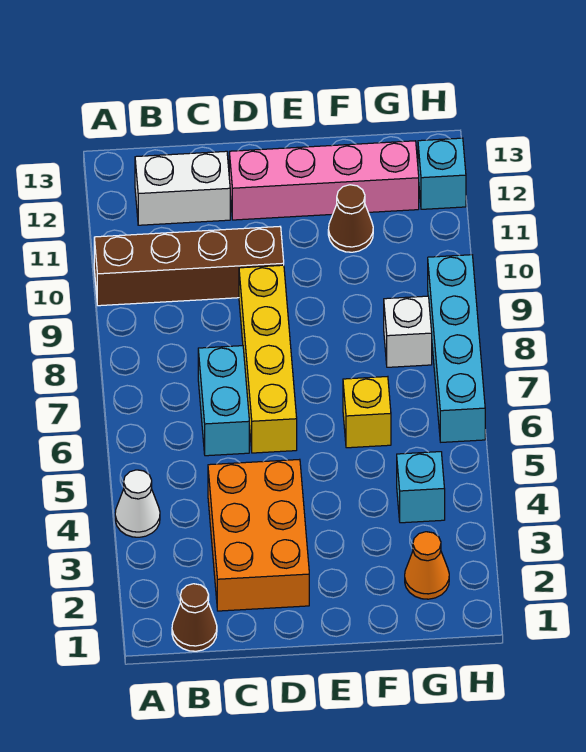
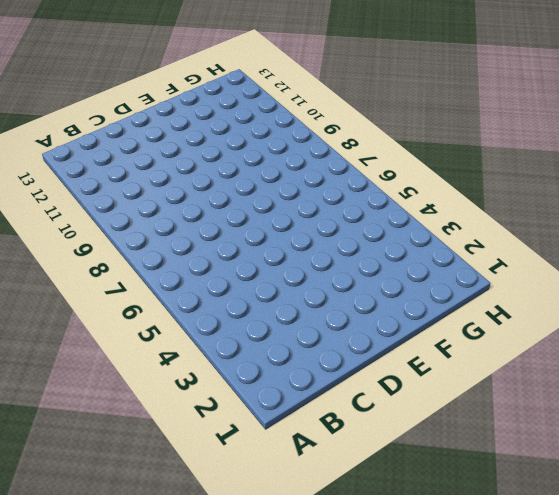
none -> white cone A4 level 1
none -> brown brick A10:D10 level 1
none -> brown cone B1 level 1

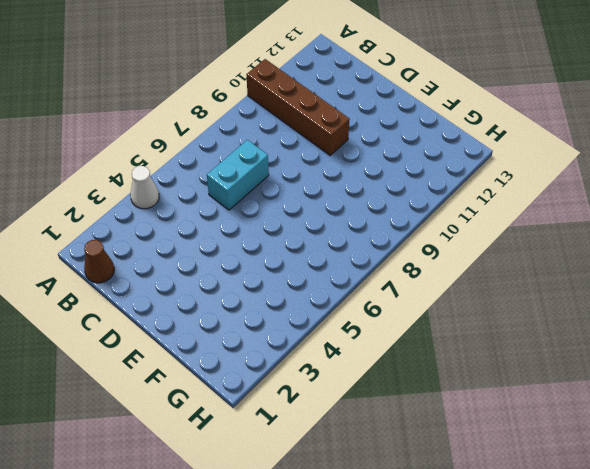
none -> white brick B12:C12 level 1
none -> orange brick C2:D4 level 1
none -> yellow brick D6:D9 level 1

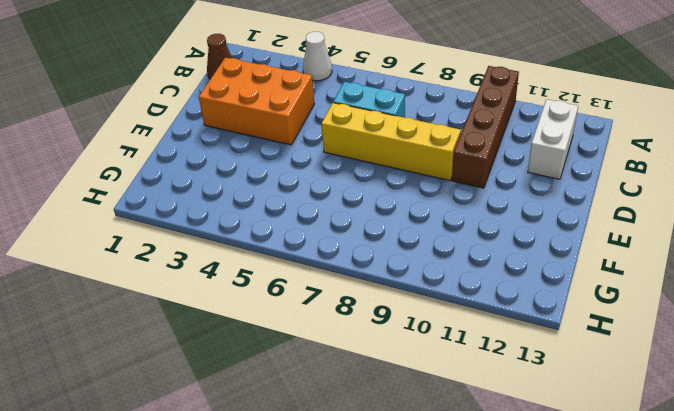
none -> pink brick D12:G12 level 1
none -> yellow brick F6 level 1
none -> brown cone F11 level 1

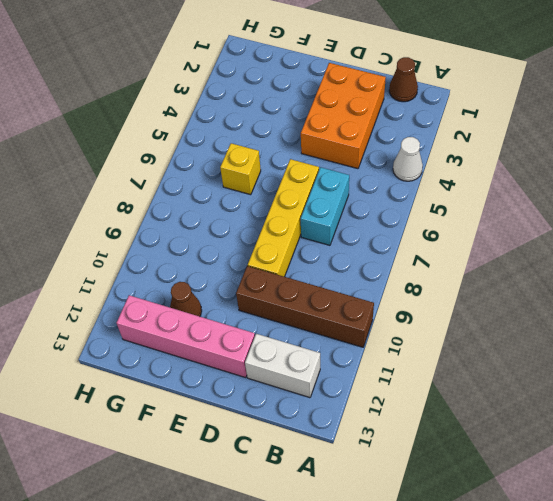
none -> orange cone G2 level 1
none -> cyan brick G4 level 1
none -> white brick G8 level 1

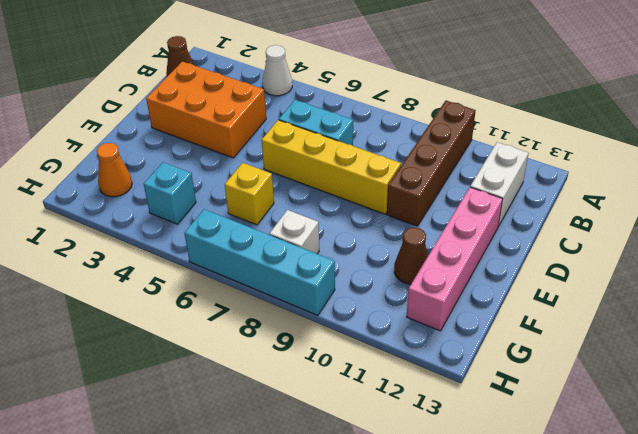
none -> cyan brick H12 level 1

